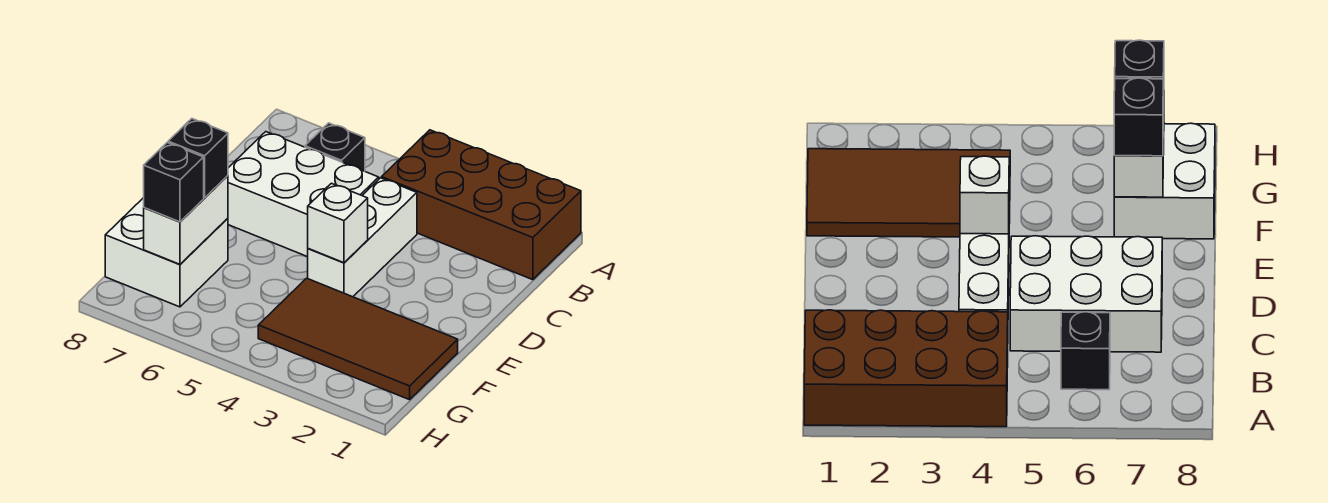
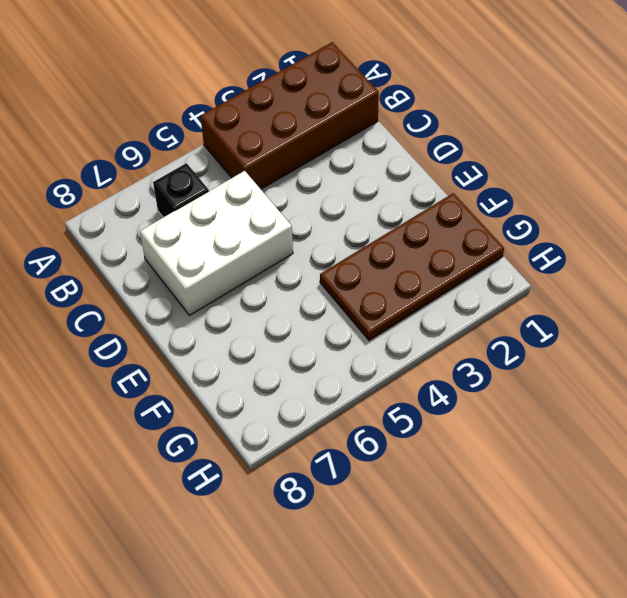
brown plate F1:G4 level 1 -> brown tile F1:G4 level 1
none -> white brick C4:E4 level 1
none -> white brick F7:G8 level 1

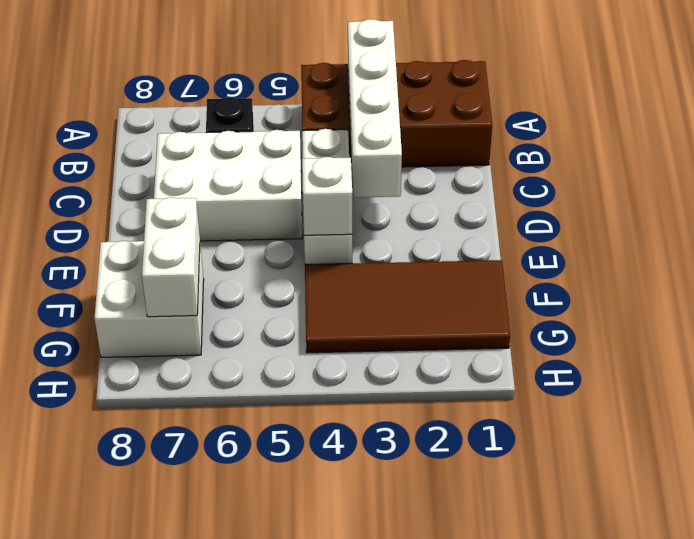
white brick A3:D3 level 2 -> none
none -> black brick F7 level 3
none -> black brick G7 level 3

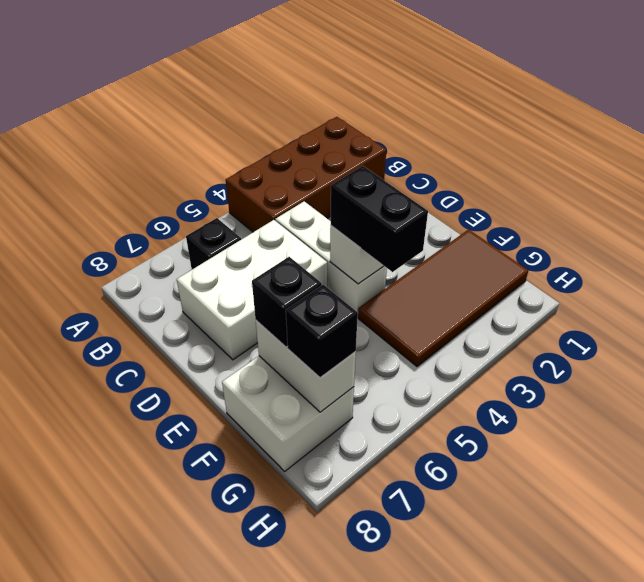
black brick E4:F4 level 3 -> none

